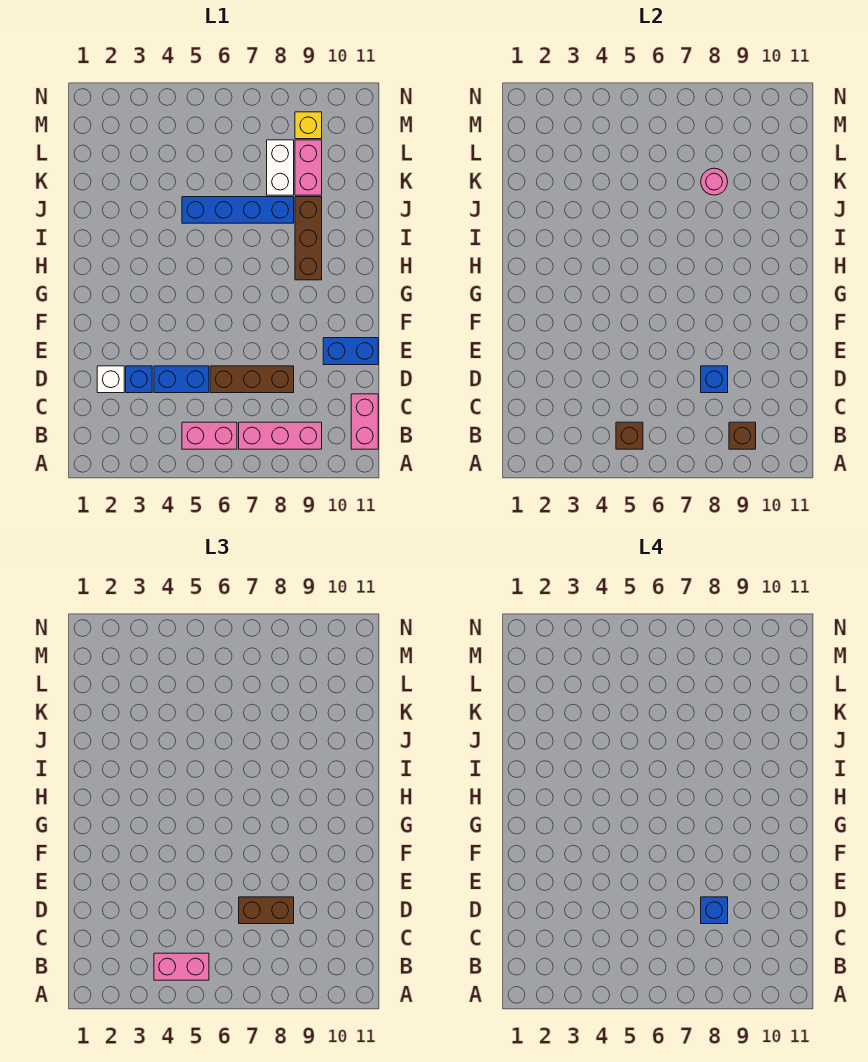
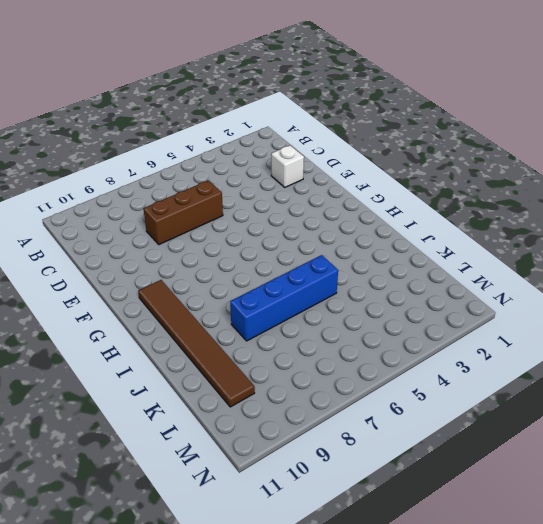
brown tile G10:L10 level 1 -> none
none -> pink brick B5:B6 level 1
none -> pink brick B7:B9 level 1
none -> pink brick B11:C11 level 1

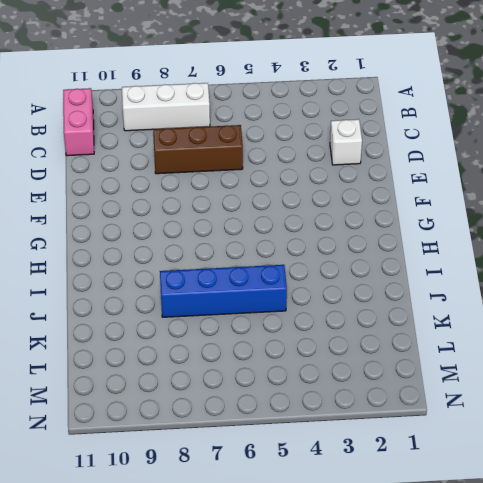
white brick B7:B9 level 1 -> pink brick B7:B9 level 1
none -> pink brick B5:B6 level 1
none -> blue brick D3 level 1
none -> blue brick D4:D5 level 1

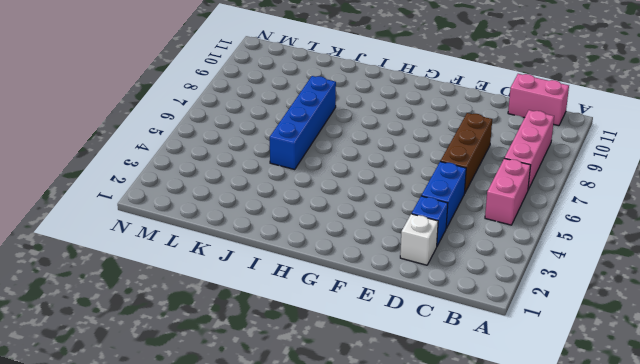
none -> blue brick E10:E11 level 1
none -> brown brick H9:J9 level 1
none -> white brick K8:L8 level 1

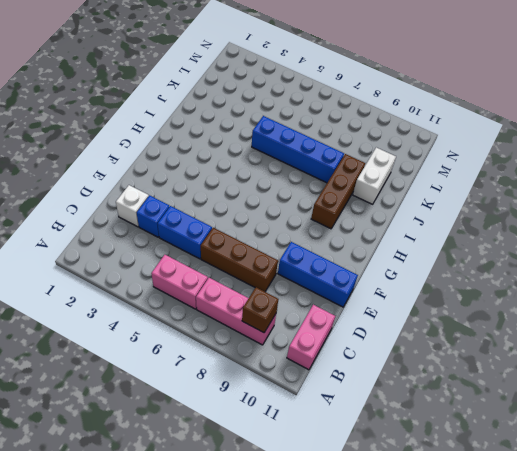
blue brick E9:E11 level 1 -> blue brick E10:E11 level 1
white brick J10:K10 level 1 -> white brick K8:L8 level 1
none -> pink brick K9:L9 level 1
none -> yellow brick M9 level 1
none -> brown brick B5 level 2

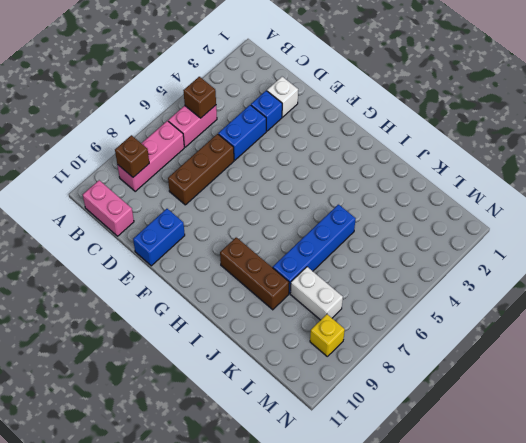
none -> pink brick K9:L9 level 1
none -> blue brick D8 level 2
none -> pink round brick K8 level 2

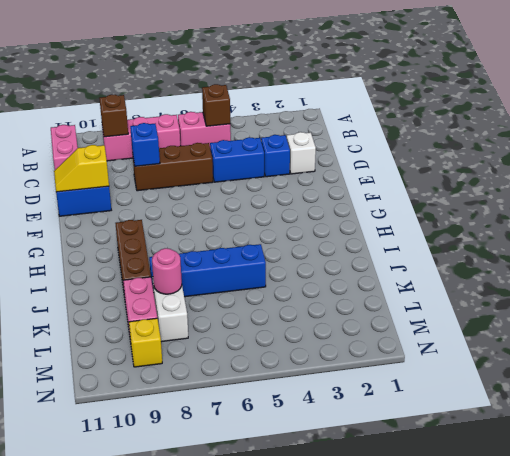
yellow slope E10:E11 level 2 top 10 -> none
none -> pink brick B4:B5 level 3
none -> brown brick D7:D8 level 3
none -> blue brick D8 level 4

